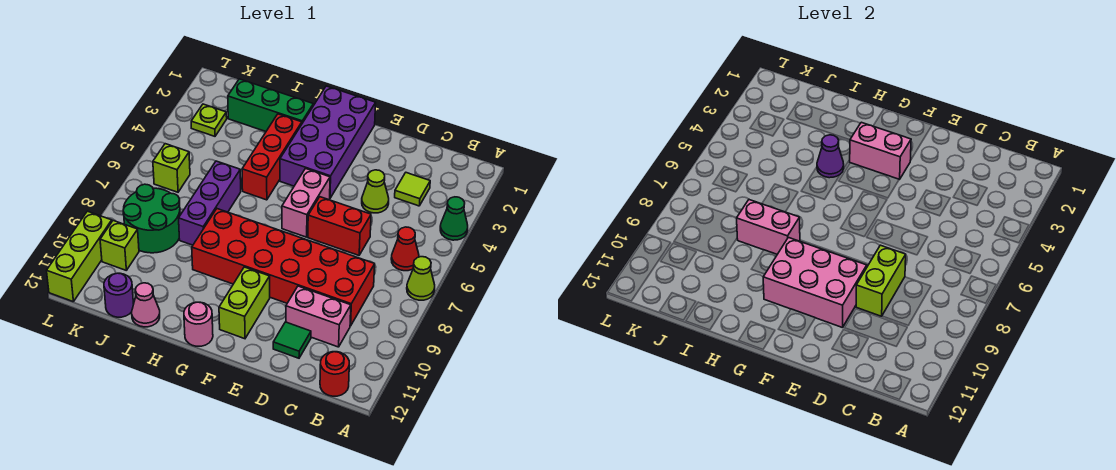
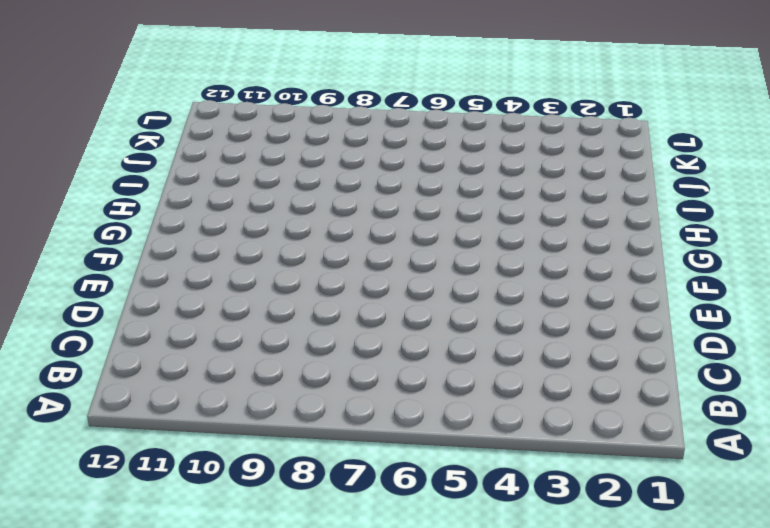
none -> green cone A4 level 1
none -> lime cone A7 level 1
none -> red cone B6 level 1

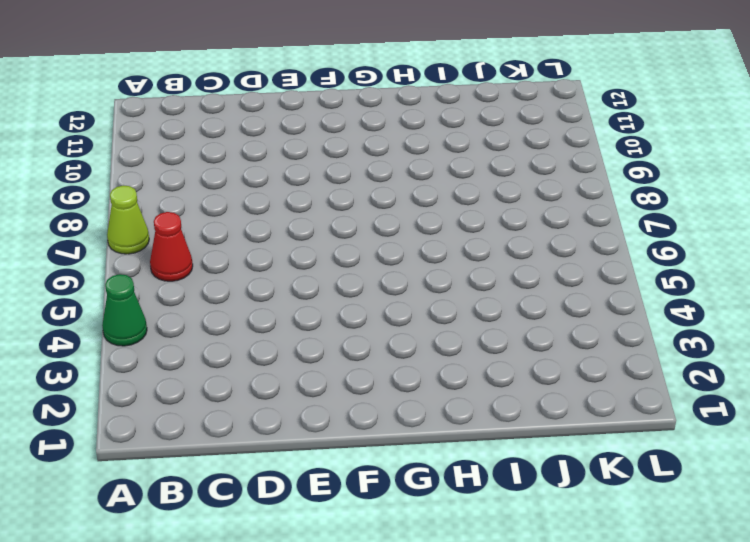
none -> red round brick B12 level 1
none -> lime tile C3 level 1
none -> red brick C8:H9 level 1

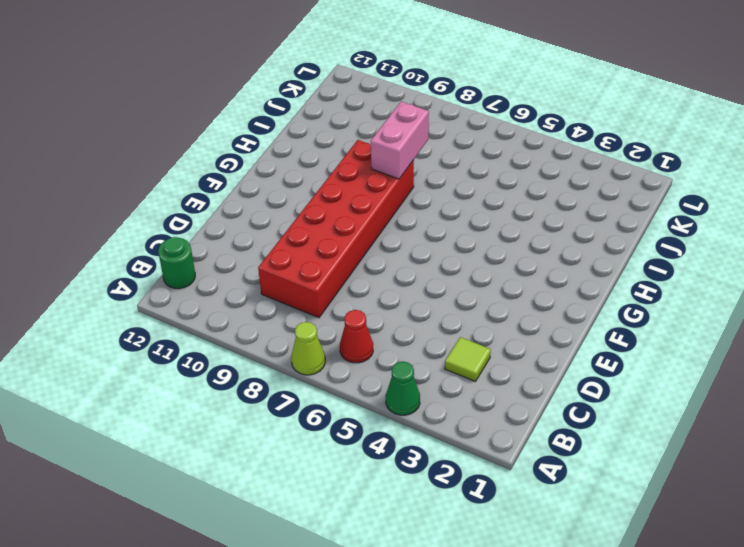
green round brick B12 level 1 -> red round brick B12 level 1
none -> pink brick C10:D10 level 1
none -> lime cone D4 level 1
none -> red brick D6:E6 level 1

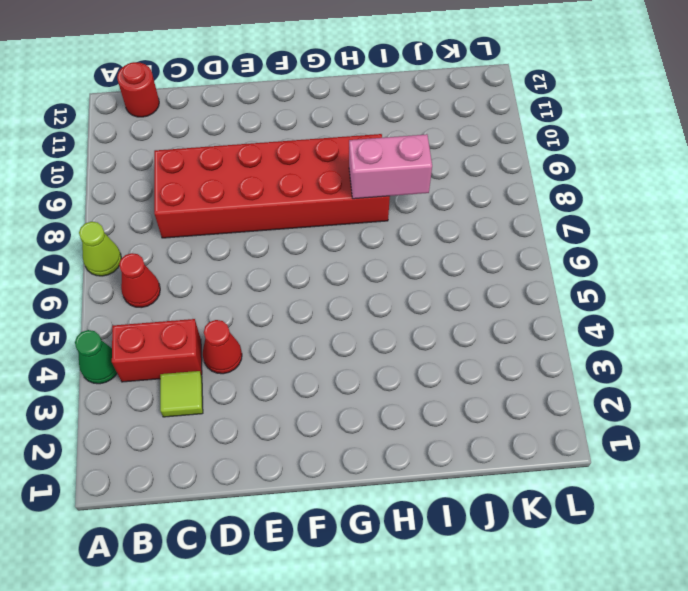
red brick B4:C4 level 1 -> red brick D6:E6 level 1
red cone D4 level 1 -> lime cone D4 level 1
none -> pink brick C10:D10 level 1
none -> green tile D11 level 1
none -> purple brick F1:G4 level 1

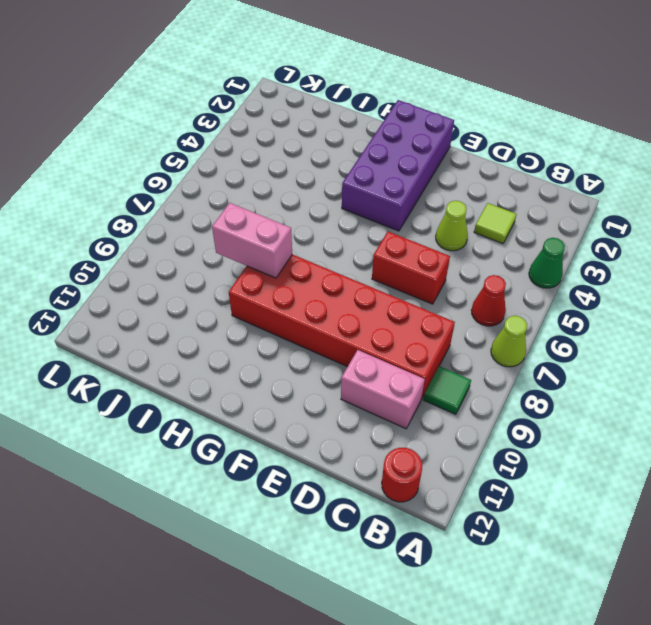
green tile B9 level 1 -> green tile D11 level 1
none -> pink brick F5:F6 level 1
none -> lime brick F10:F11 level 1
none -> pink round brick G12 level 1

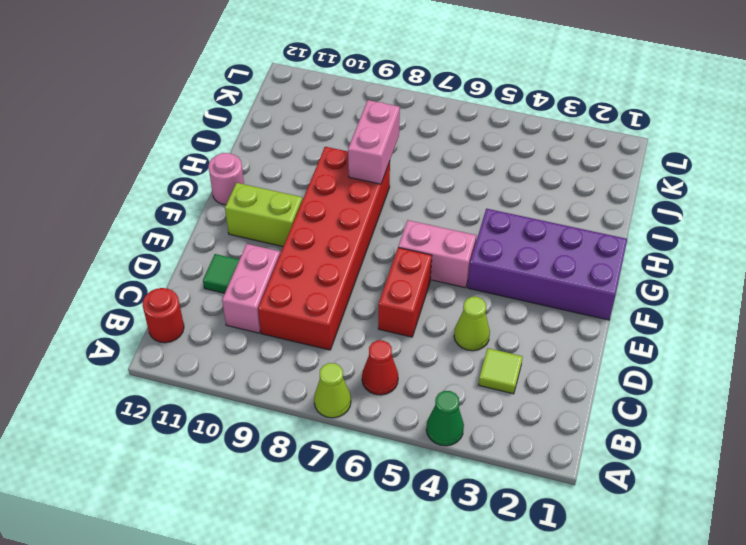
none -> green brick H2:J2 level 1
none -> red brick H3:H5 level 1
none -> purple brick I6:I8 level 1

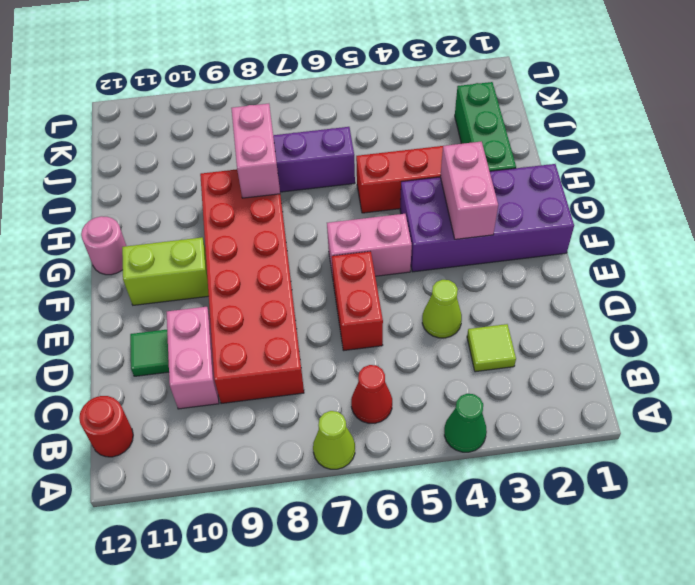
none -> pink cone I12 level 1
none -> green round brick J8:K9 level 1
none -> purple round brick J12 level 1

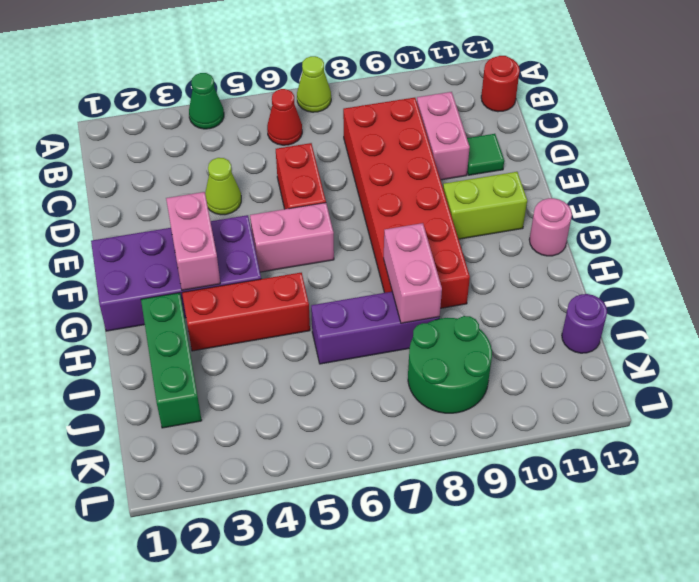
none -> lime tile C3 level 1
none -> pink cone I12 level 1
none -> lime plate K3 level 1

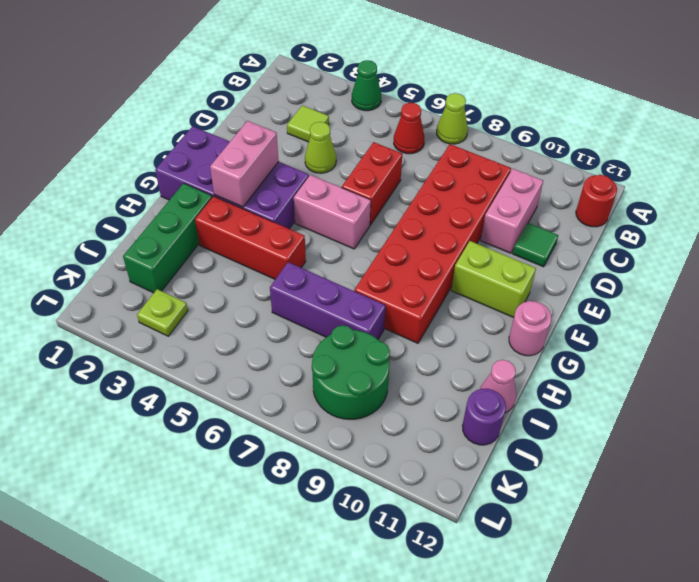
none -> lime brick K6 level 1
none -> lime brick K10 level 1
none -> lime brick L10:L12 level 1

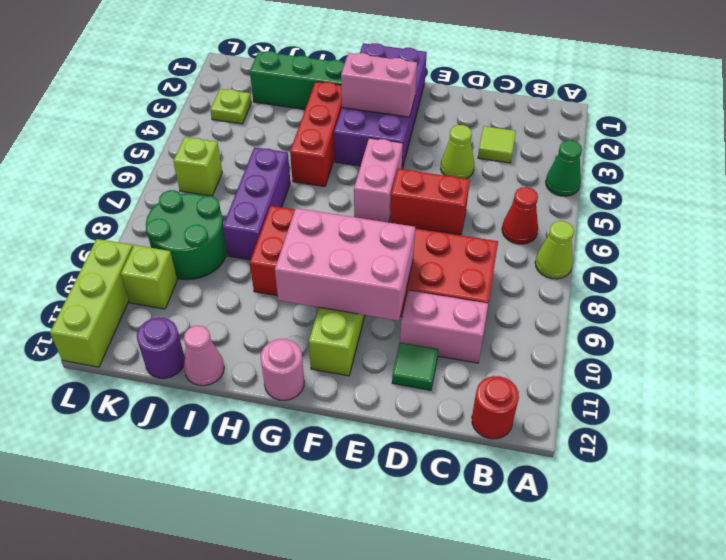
none -> lime brick D8:D9 level 2
none -> purple cone H4 level 2
none -> pink brick H8:I8 level 2

